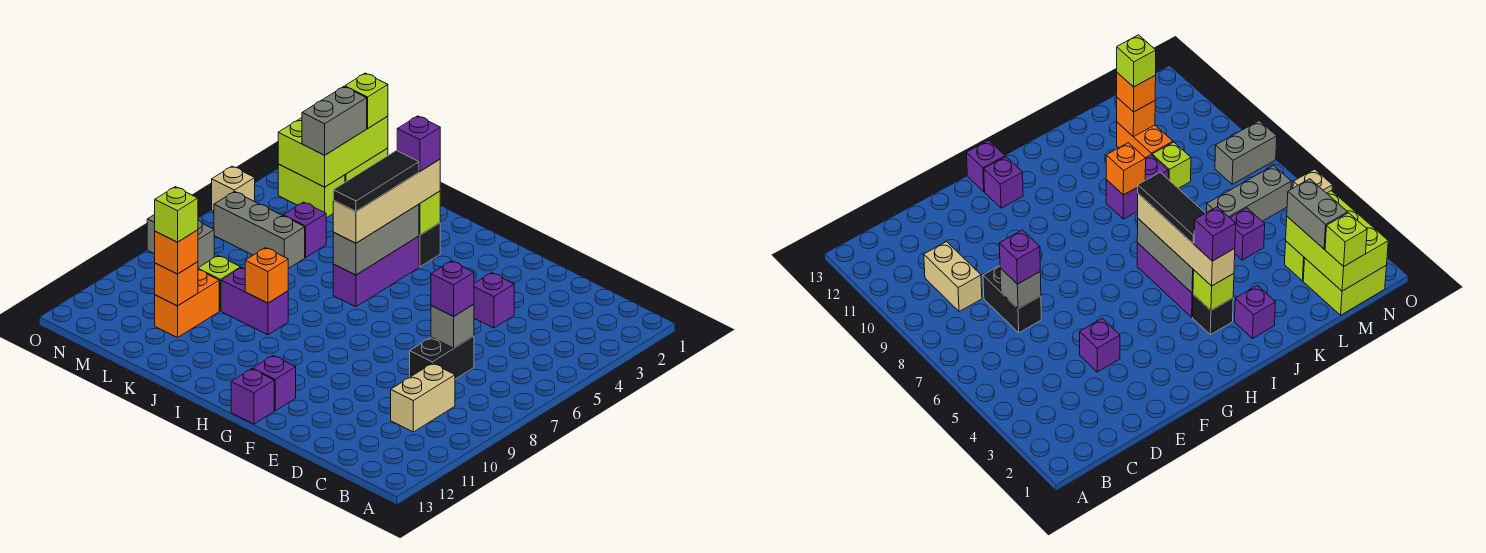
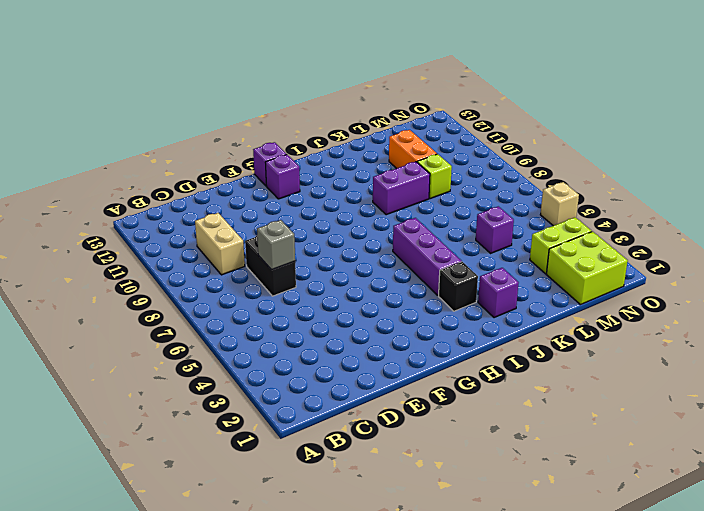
none -> purple brick E4 level 1
none -> grey brick L6:N6 level 1
none -> grey brick N8:O8 level 1
none -> lime brick I3 level 2

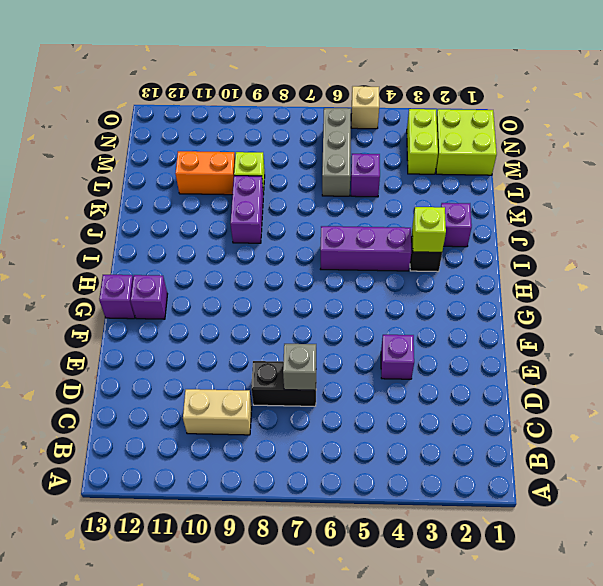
none -> grey brick N8:O8 level 1
none -> grey brick I4:I6 level 2
none -> orange brick J9 level 2
none -> orange brick L11 level 2

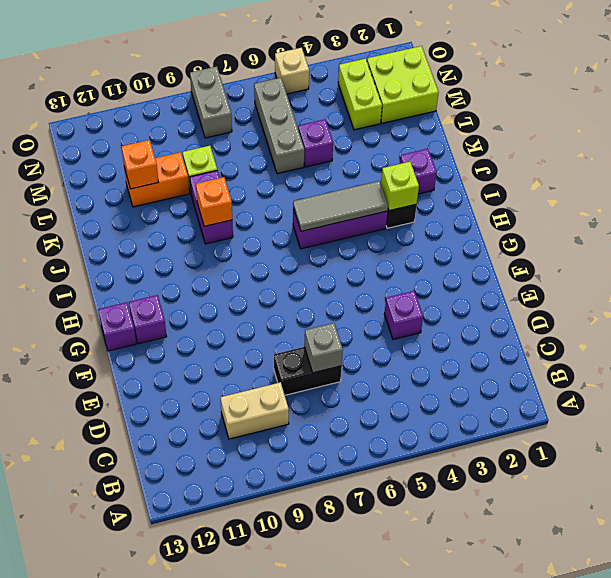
grey tile I4:I6 level 2 -> grey brick I4:I6 level 2
none -> lime brick M1:N3 level 2
none -> purple brick D7 level 3
none -> tan brick I3:I6 level 3
none -> orange brick L11 level 3

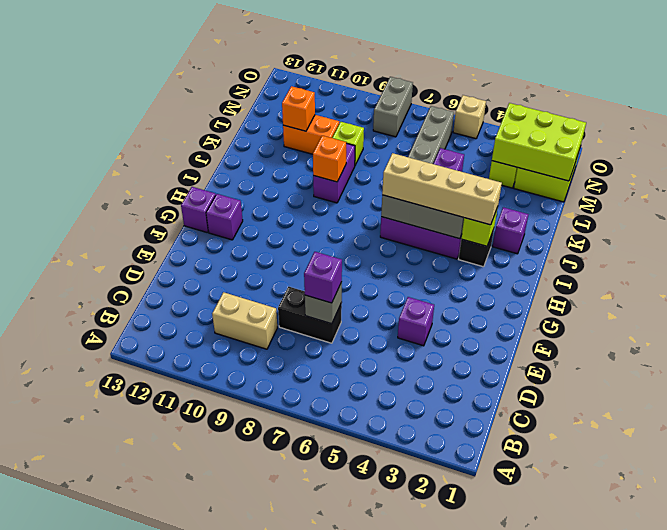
none -> orange brick L11 level 3
none -> lime brick M1 level 3
none -> grey brick M2:M3 level 3
none -> purple brick I3 level 4

